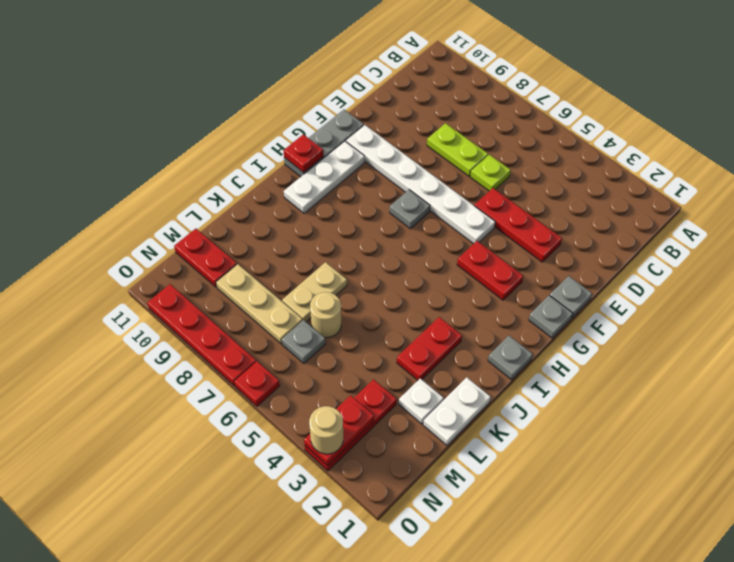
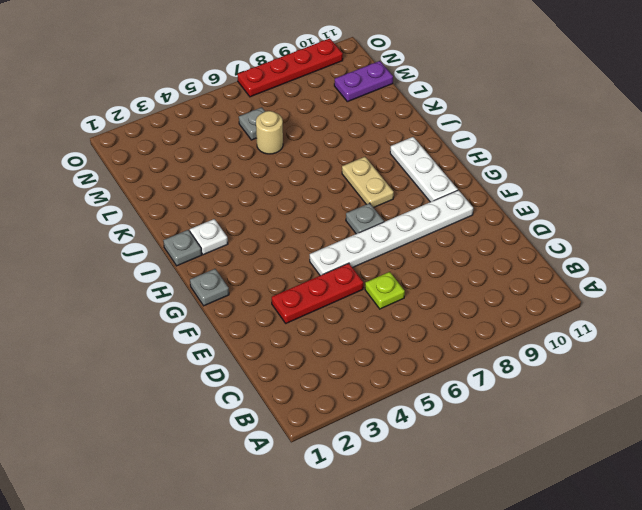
tan plate H8:I8 level 1 -> tan plate K7:L7 level 1
white plate I2 level 1 -> white plate L2 level 1
purple plate M10:M11 level 1 -> red plate M10:M11 level 1
none -> lime plate D7:D8 level 1
none -> grey plate F1 level 1
none -> grey plate F11:H11 level 1

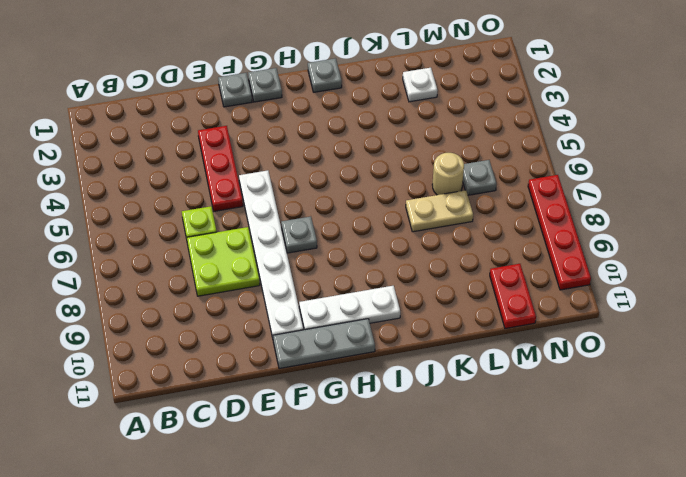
lime plate D7:E8 level 1 -> lime plate D7:D8 level 1
none -> red plate G3:G4 level 1
none -> red plate J3:K3 level 1
none -> white plate K1:L1 level 1

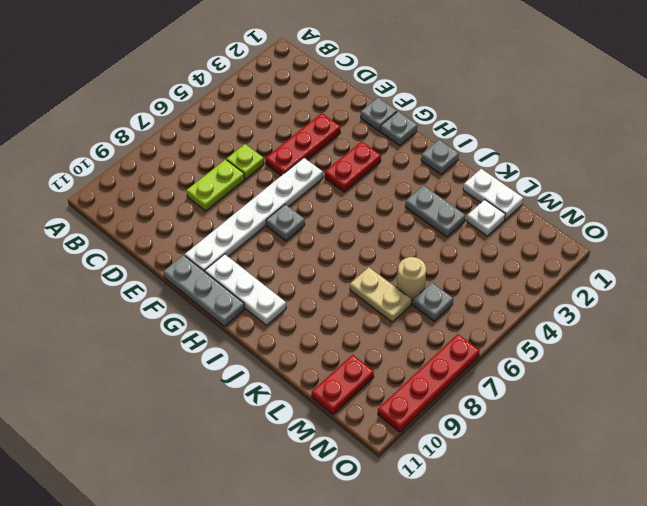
grey plate J3:K3 level 1 -> red plate J3:K3 level 1
none -> red plate M3:O3 level 1
none -> tan plate M7:M9 level 1
none -> red plate O6 level 1

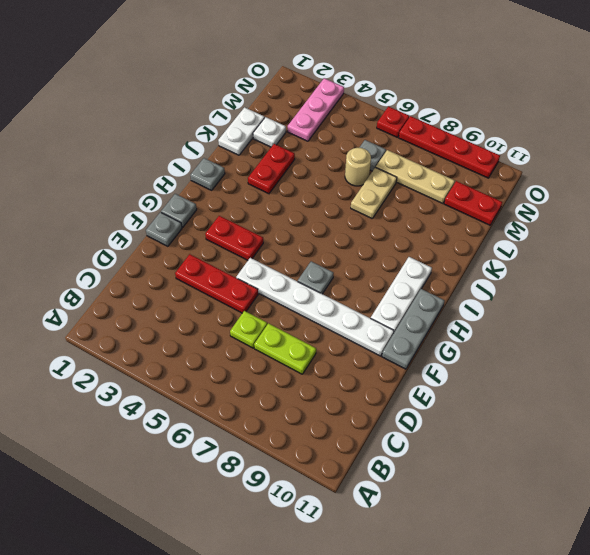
pink plate M3:O3 level 1 -> red plate M3:O3 level 1
none -> red plate H11 level 2
none -> red plate N3:O3 level 2
none -> tan round brick O3 level 3

